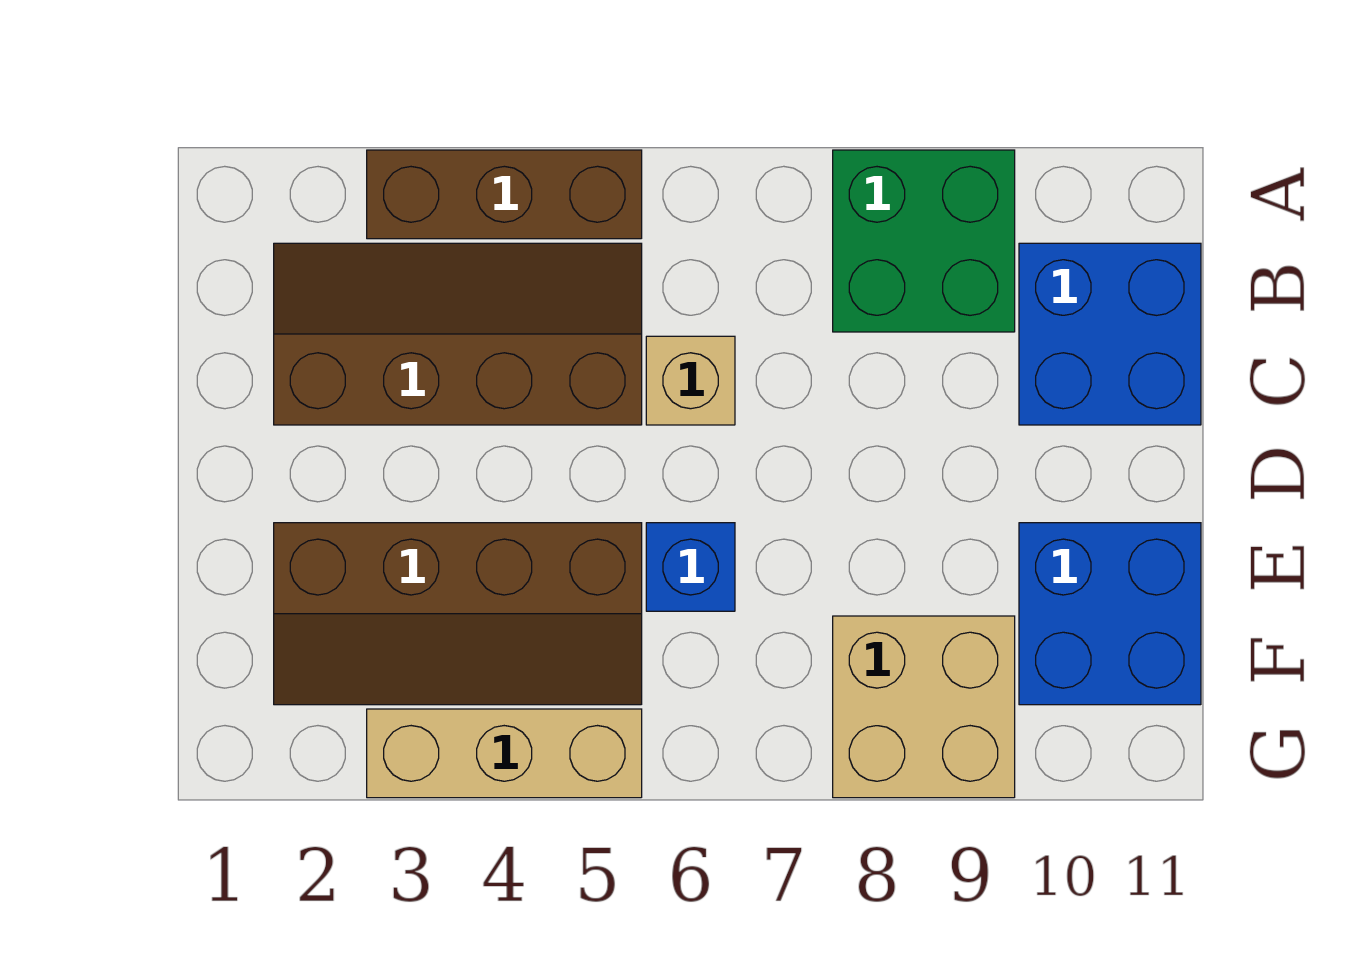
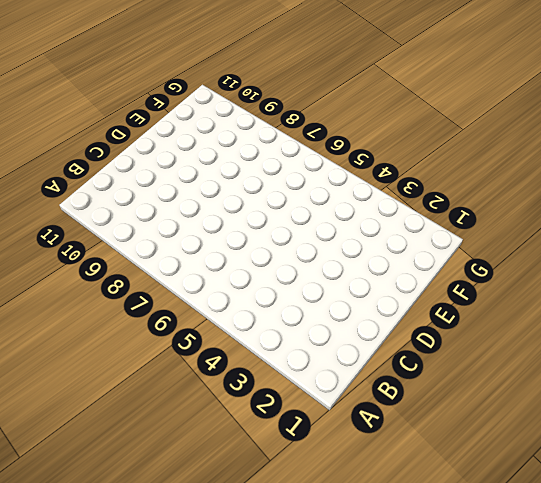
none -> brown brick A3:A5 level 1
none -> green brick A8:B9 level 1

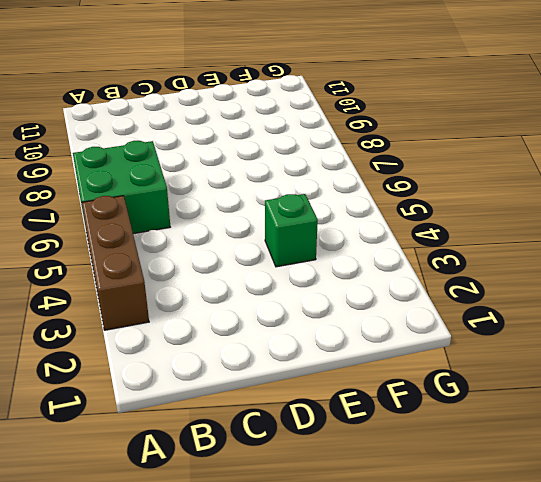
green brick A6:B7 level 1 -> green brick A8:B9 level 1
green brick E4 level 1 -> brown slope E2:F5 level 1 top E
none -> brown slope B2:C5 level 1 top C
none -> blue brick B10:C11 level 1

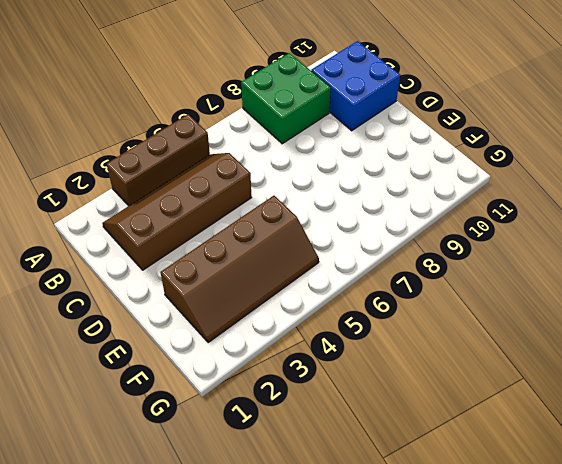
none -> tan brick C6 level 1
none -> blue brick E6 level 1

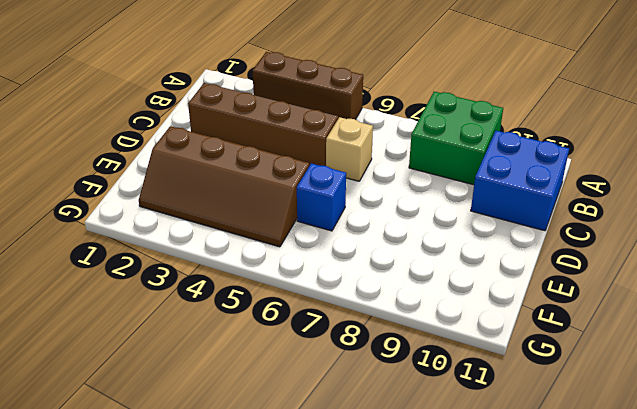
none -> blue brick E10:F11 level 1
none -> tan brick F8:G9 level 1

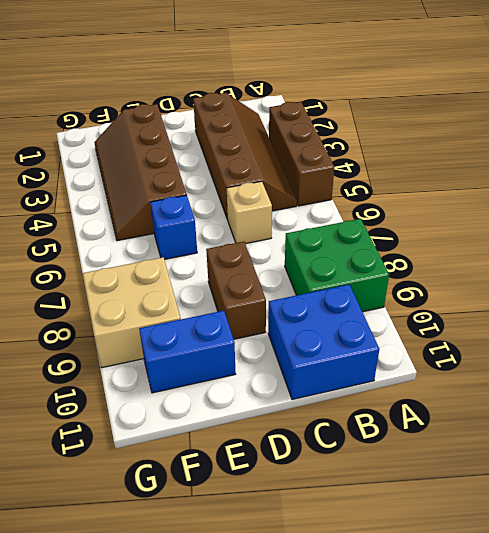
brown brick D8:D9 level 1 -> none
blue brick E10:F10 level 1 -> blue brick E10:F11 level 1
none -> tan brick G3:G5 level 1

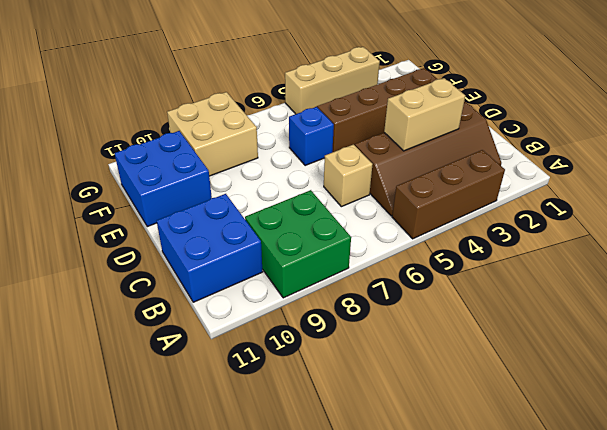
tan brick C3:C4 level 2 -> none

